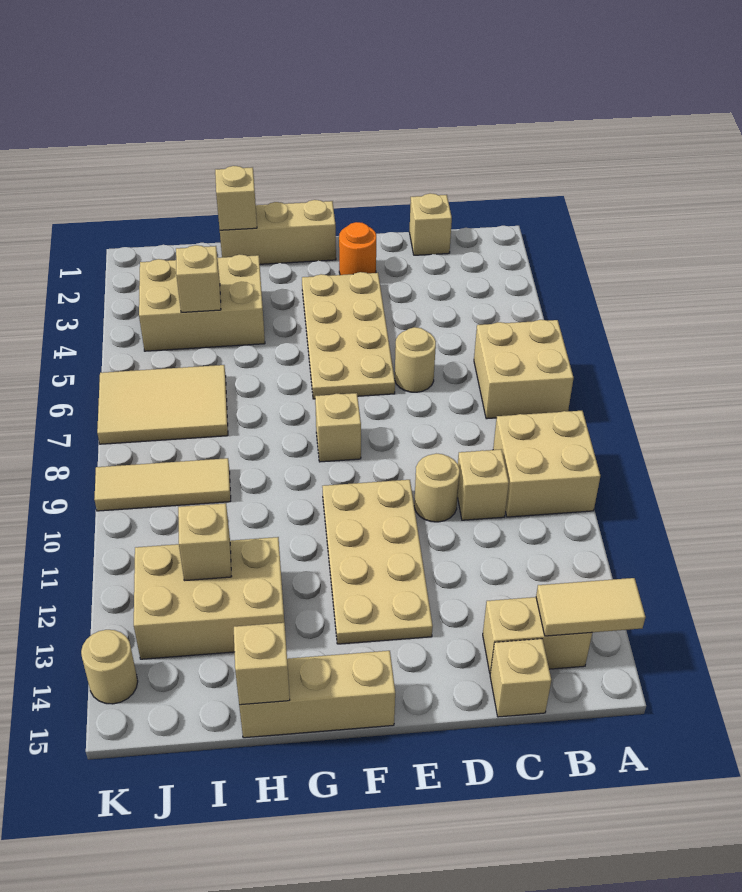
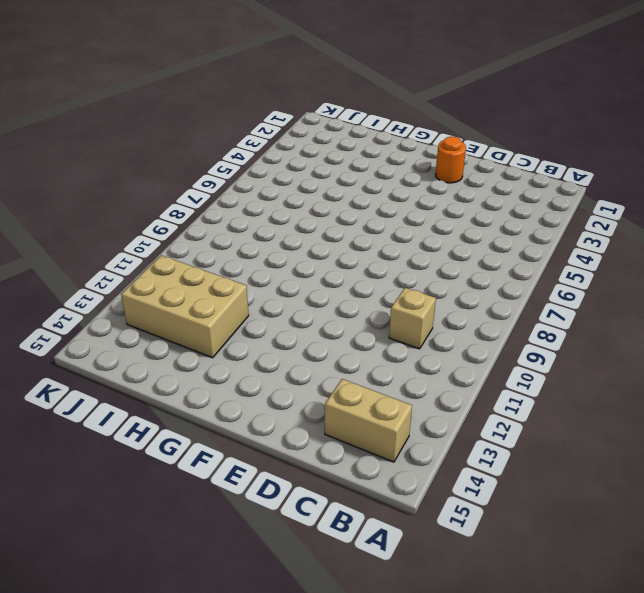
none -> tan brick A6:B7 level 1
none -> tan brick A9:B10 level 1
none -> tan brick C1 level 1

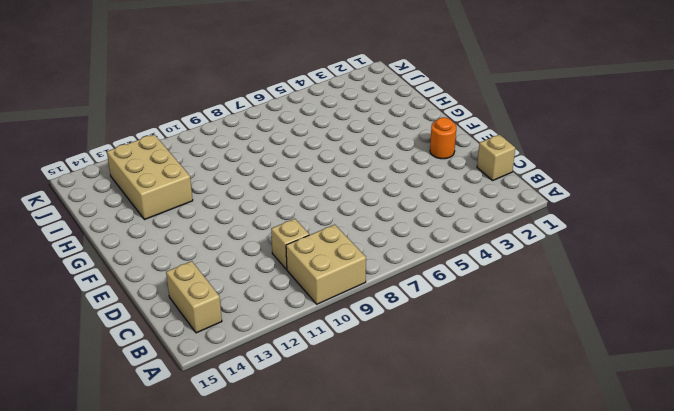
none -> tan brick A6:B7 level 1
none -> tan brick C15 level 1
none -> tan round brick D6 level 1

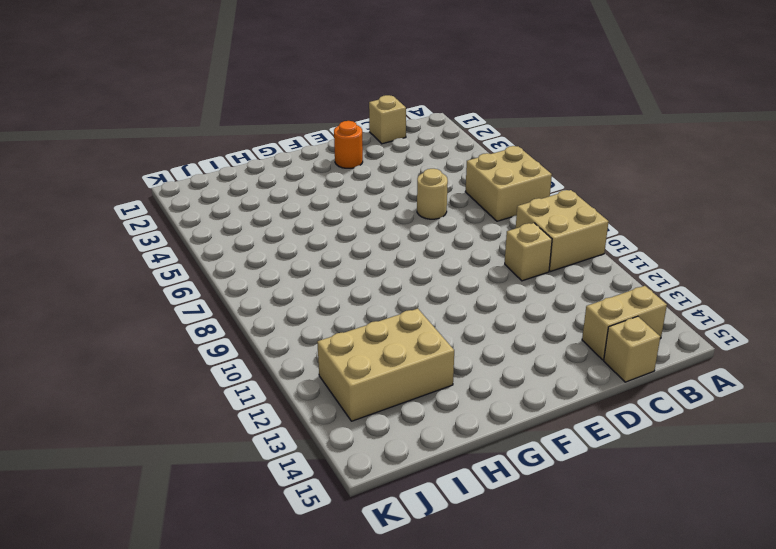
none -> tan round brick D10 level 1
none -> tan plate E3:F6 level 1
none -> tan plate E10:F13 level 1

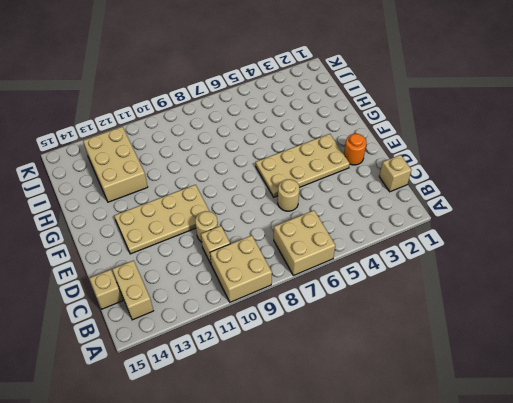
none -> tan brick F1:H1 level 1
none -> tan brick F8 level 1
none -> tan brick F15:H15 level 1

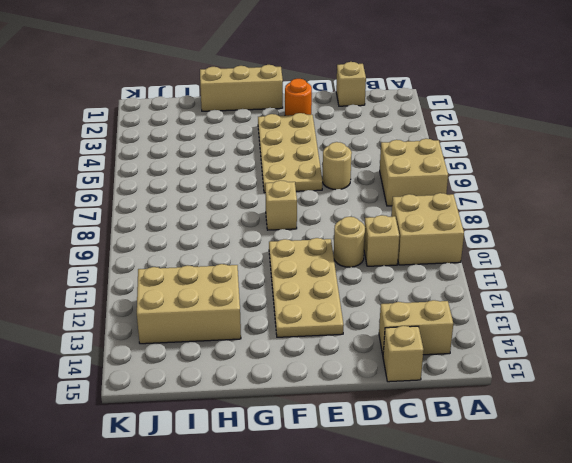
none -> tan brick F15:H15 level 1
none -> tan brick H3:J4 level 1
none -> tan tile I6:K7 level 1

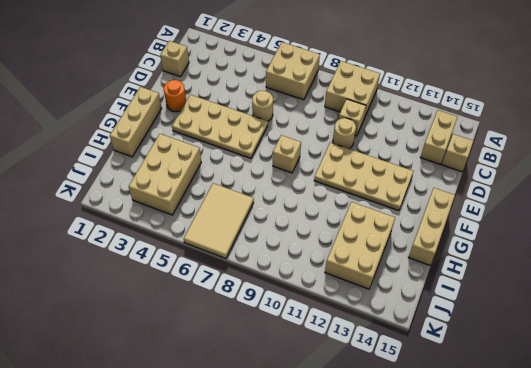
none -> tan tile I9:K9 level 1
none -> tan round brick K14 level 1
none -> tan tile A14:B14 level 2

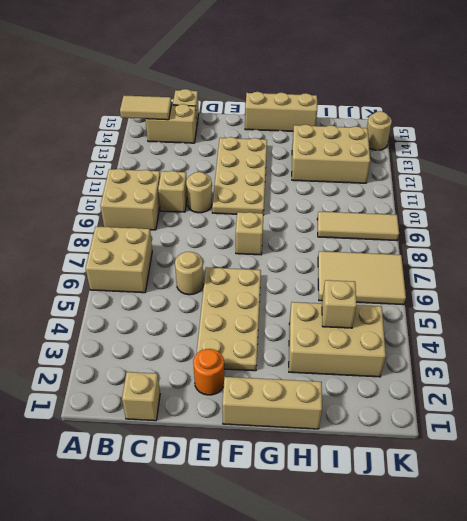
none -> tan brick H1 level 2
none -> tan brick H15 level 2
none -> tan brick I12 level 2

